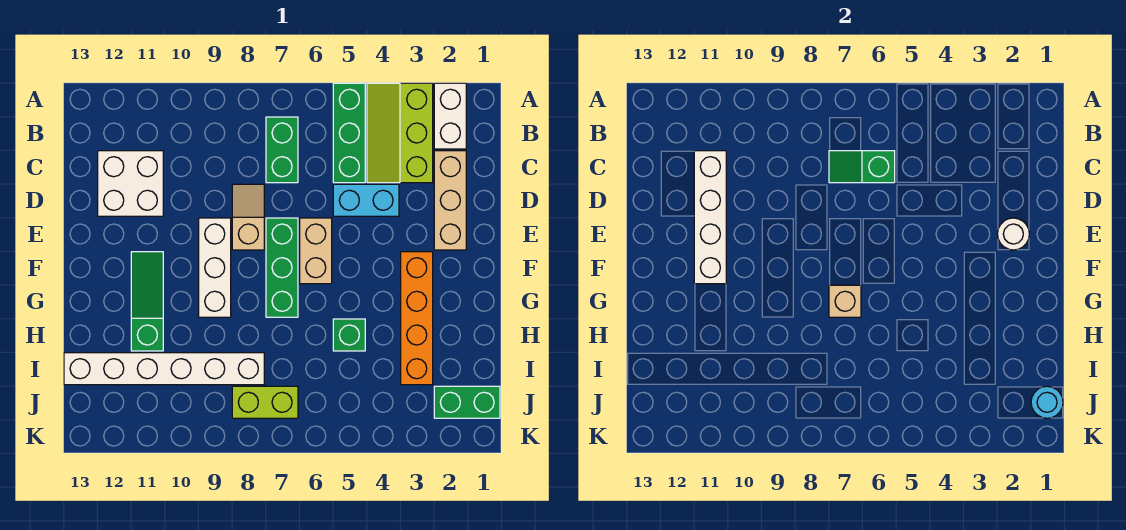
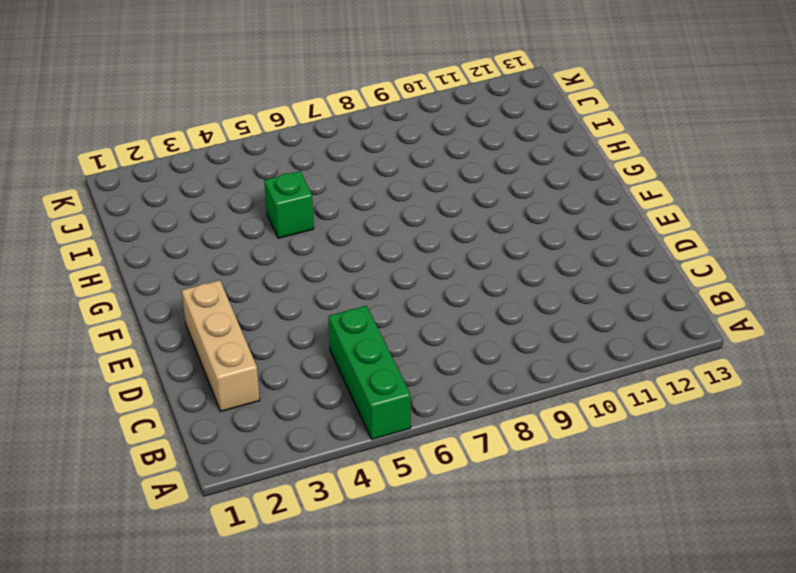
none -> white brick A2:B2 level 1
none -> lime slope A3:C4 level 1 top 3
none -> green brick B7:C7 level 1

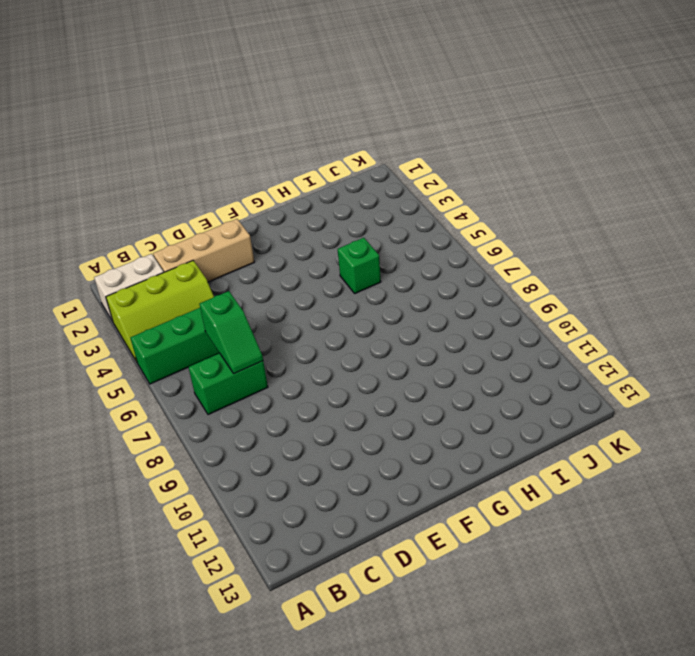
none -> white brick C11:D12 level 1
none -> cyan brick D4:D5 level 1
none -> tan slope D8:E8 level 1 top E

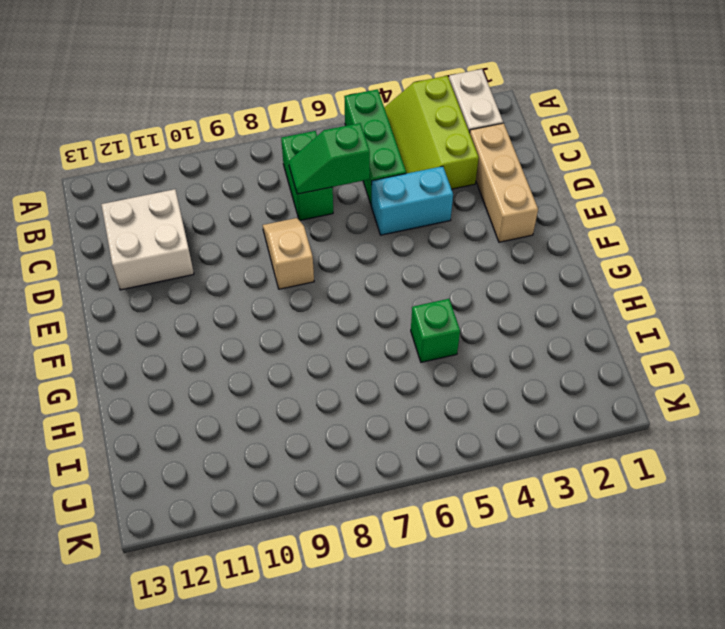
none -> tan brick E6:F6 level 1
none -> green brick E7:G7 level 1
none -> white brick E9:G9 level 1

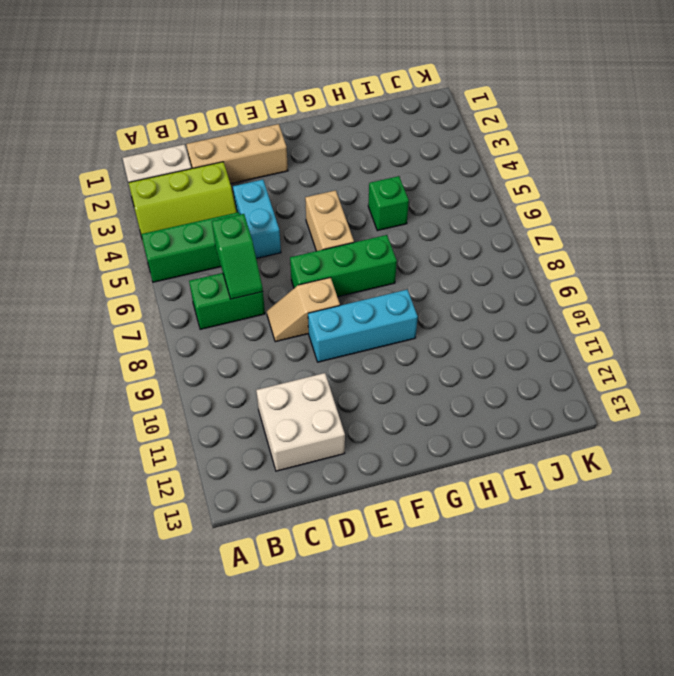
cyan brick E9:G9 level 1 -> white brick E9:G9 level 1
tan brick F5:F6 level 1 -> tan brick E6:F6 level 1
none -> orange brick F3:I3 level 1
none -> green slope F11:H11 level 1 top H
none -> white brick I8:I13 level 1

